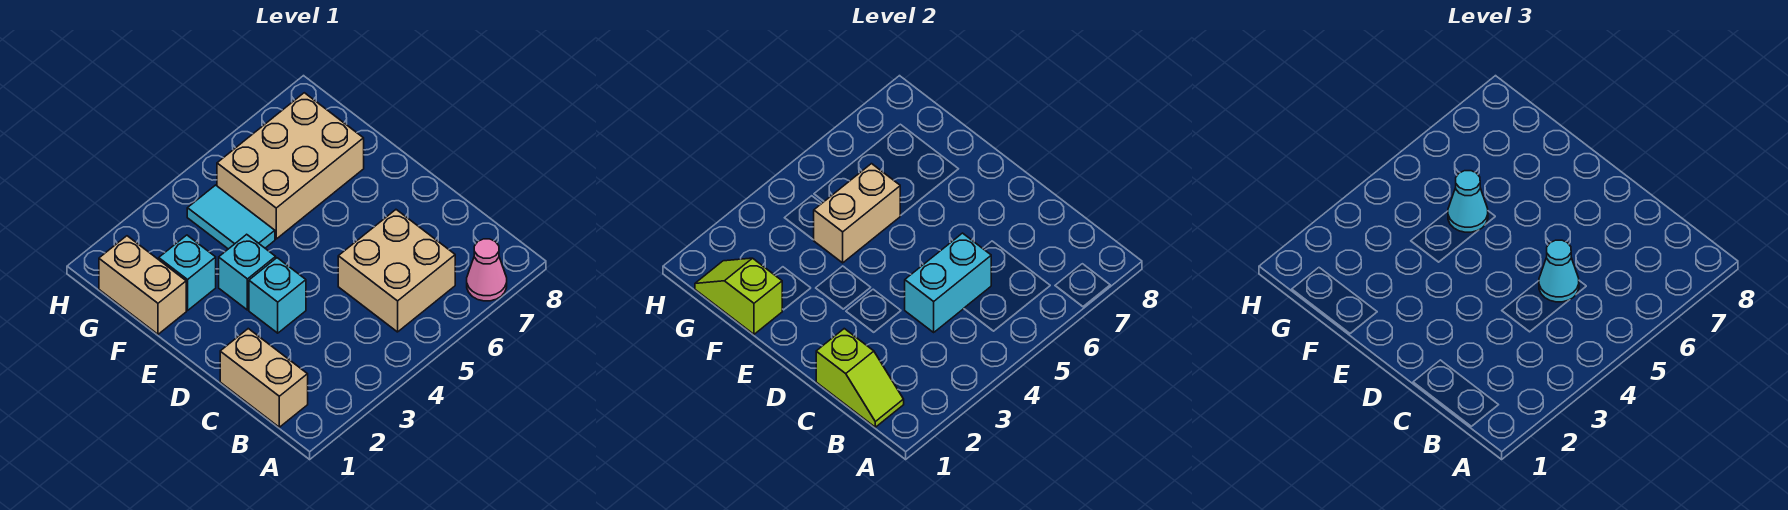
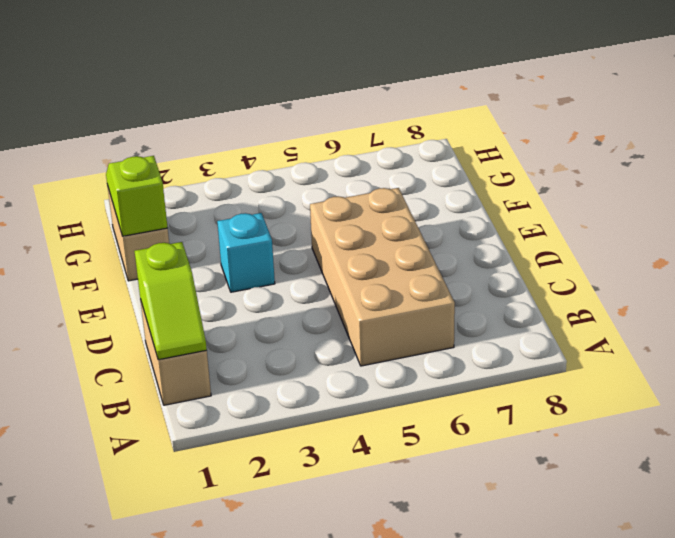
tan brick B5:E6 level 1 -> tan brick B5:C6 level 1
none -> pink cone A7 level 1
none -> cyan brick D3 level 1
none -> cyan brick F2 level 1

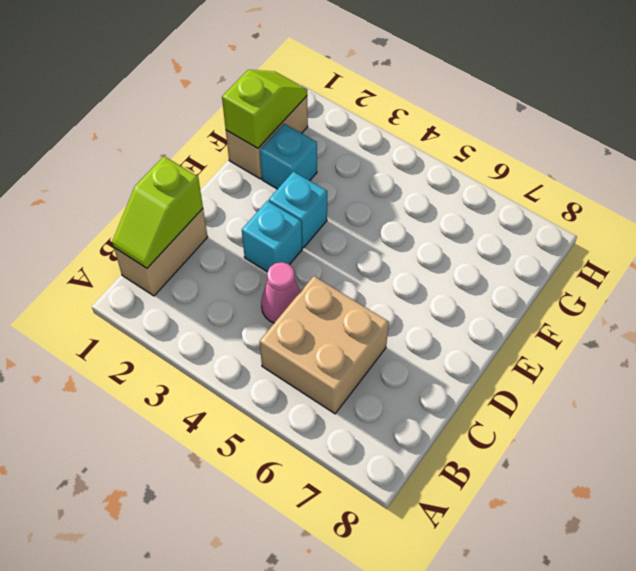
pink cone C4 level 1 -> pink cone A7 level 1
none -> cyan tile F4:G4 level 1
none -> tan brick F5:G7 level 1
none -> cyan brick C4:C5 level 2

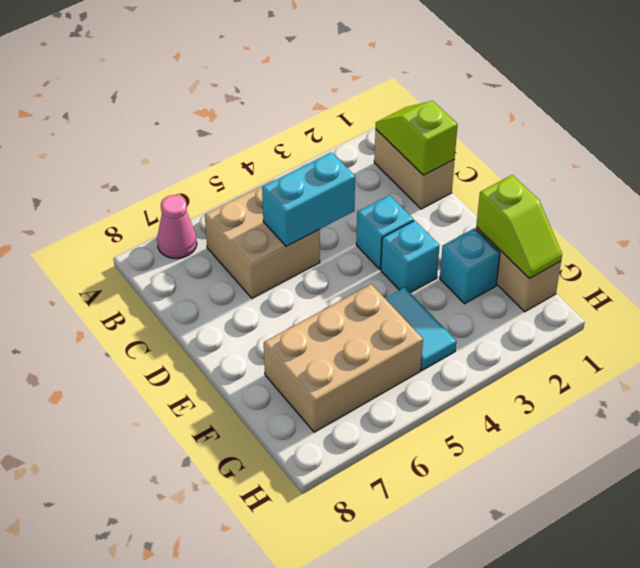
none -> tan brick F4:F5 level 2
none -> cyan cone C5 level 3
none -> cyan cone F5 level 3

